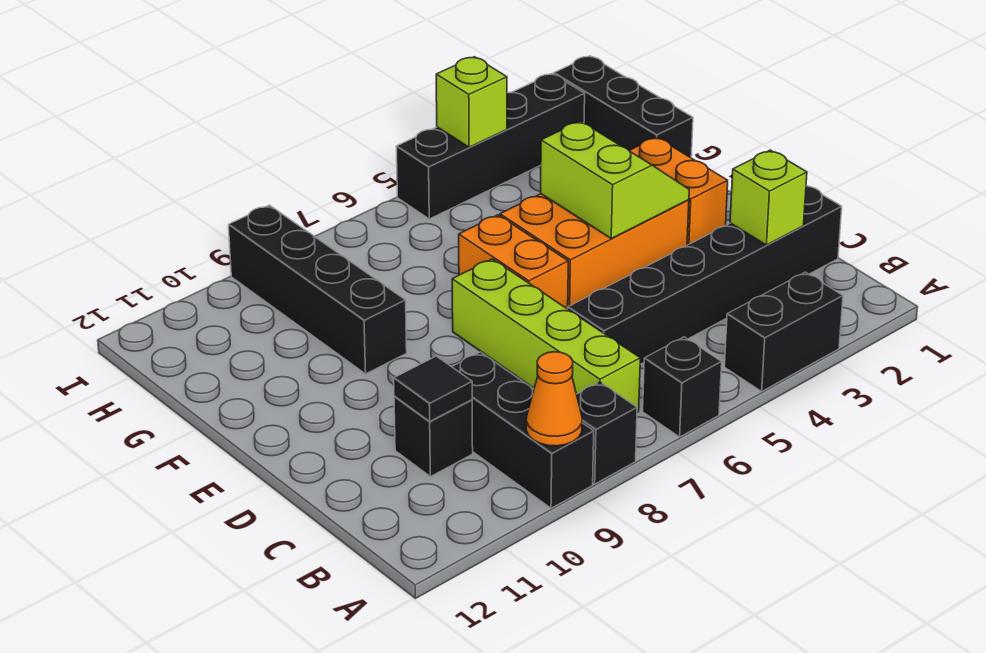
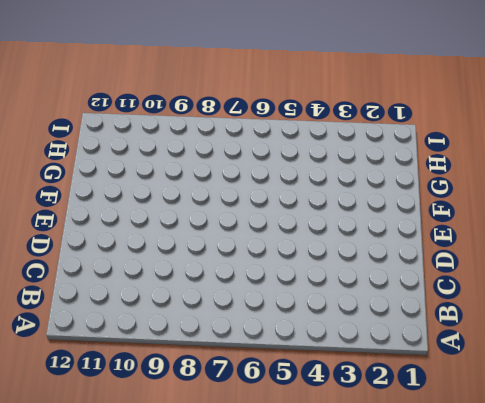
none -> black brick A3:A4 level 1
none -> black brick A6 level 1
none -> black brick A8 level 1

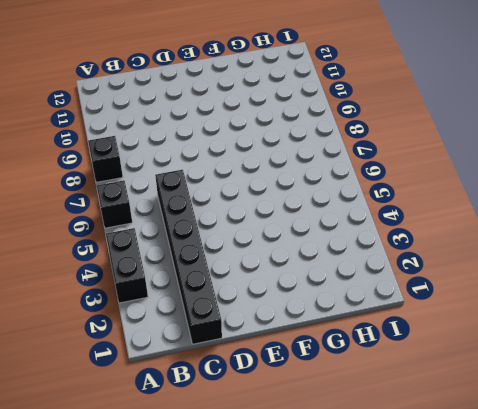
none -> black brick A9:C9 level 1
none -> lime brick B7:E7 level 1
none -> black brick C10 level 1

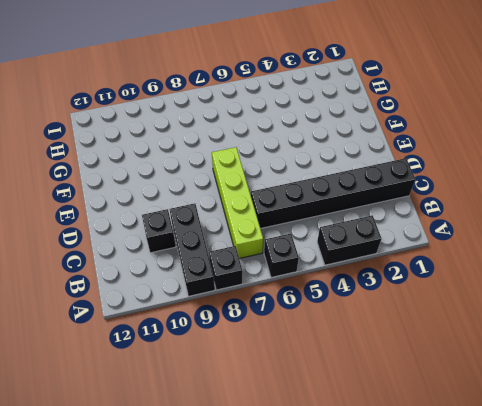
none -> orange brick E2:F2 level 1
none -> orange brick E3:F5 level 1
none -> orange brick E6:F6 level 1

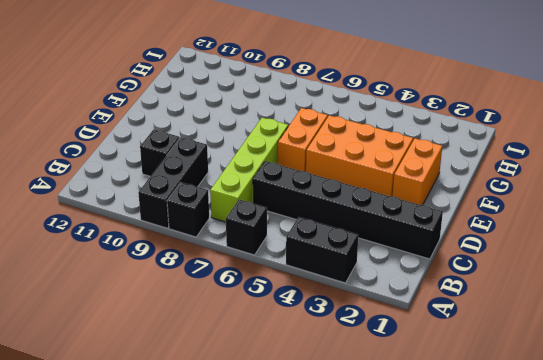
none -> black brick F9:I9 level 1
none -> black brick G1:I1 level 1
none -> black brick I2:I5 level 1

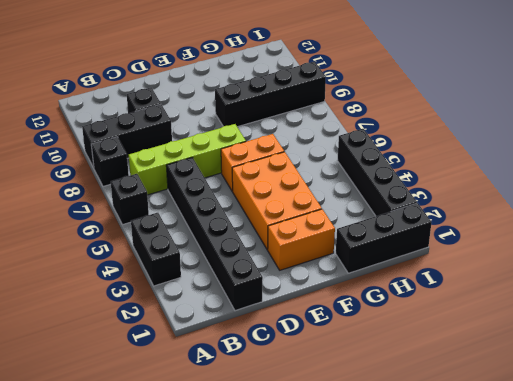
none -> orange cone A9 level 2
none -> lime brick C2 level 2
none -> black tile C10 level 2

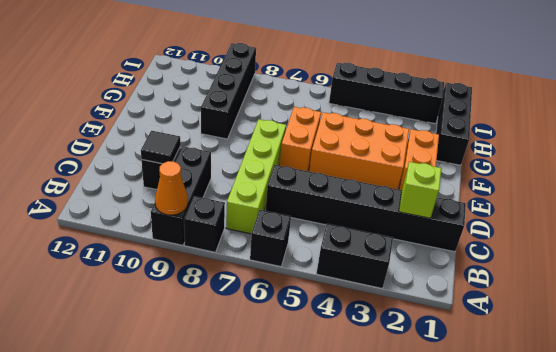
none -> lime slope E3:F4 level 2 top 4
none -> lime brick I4 level 2

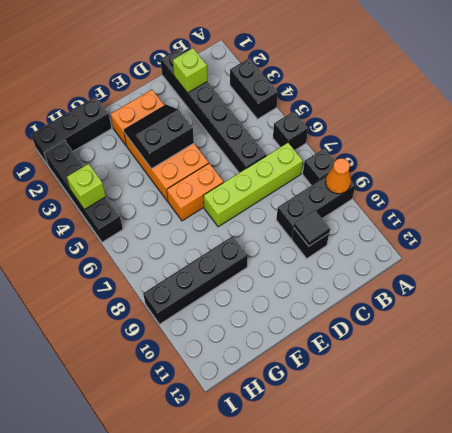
black slope E3:F4 level 2 top 4 -> lime slope E3:F4 level 2 top 4

